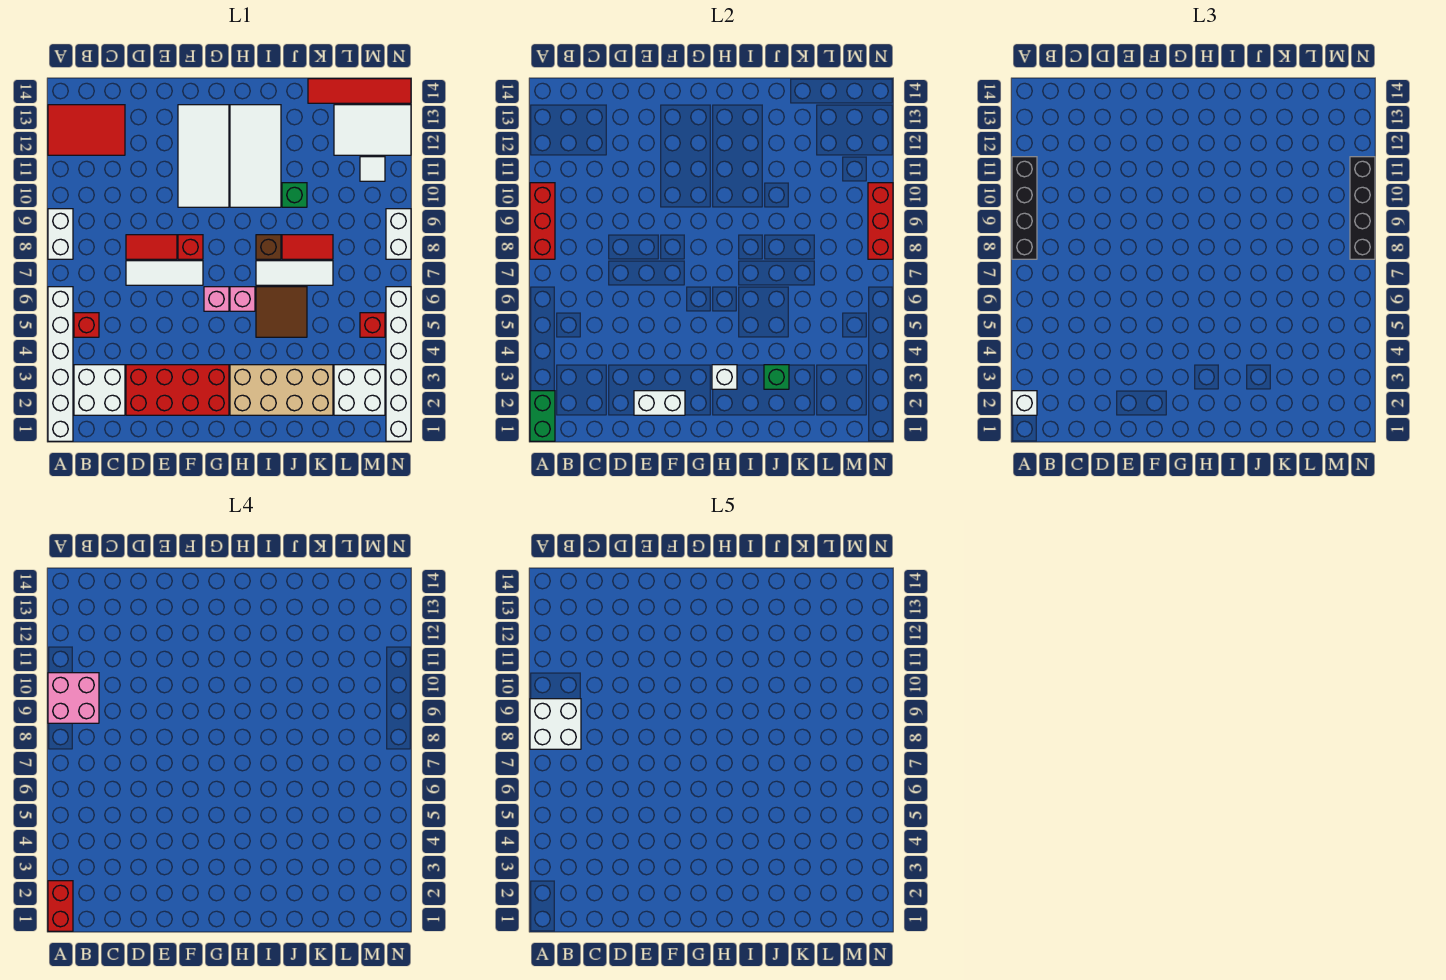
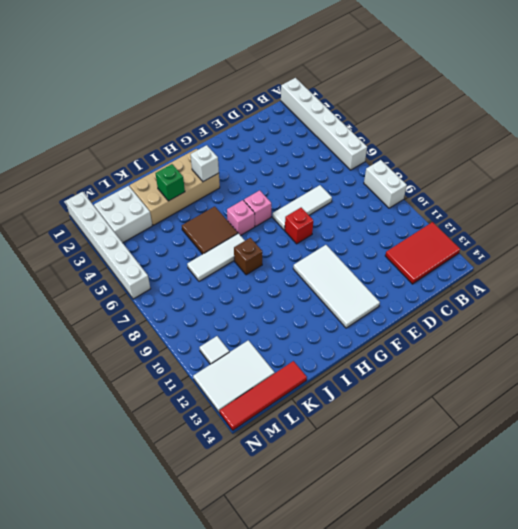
none -> white brick B2:C3 level 1
none -> red brick B5 level 1
none -> red brick D2:G3 level 1
none -> red tile D8:E8 level 1

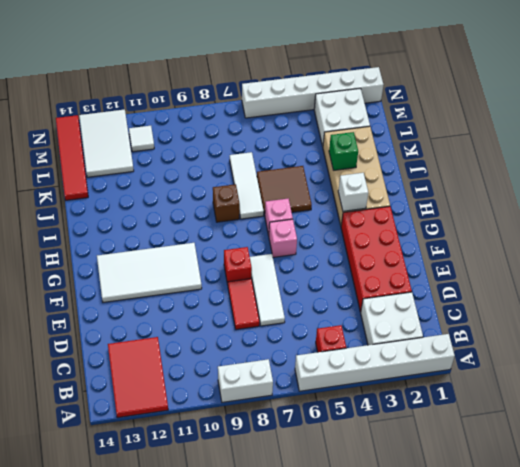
none -> white tile H10:I13 level 1
none -> red tile J8:K8 level 1
none -> green brick J10 level 1
none -> red brick M5 level 1

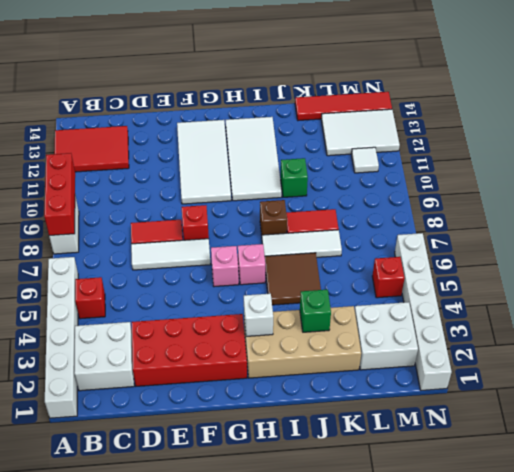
none -> white brick N8:N9 level 1
none -> green brick A1:A2 level 2
none -> white brick E2:F2 level 2
none -> red brick N8:N10 level 2

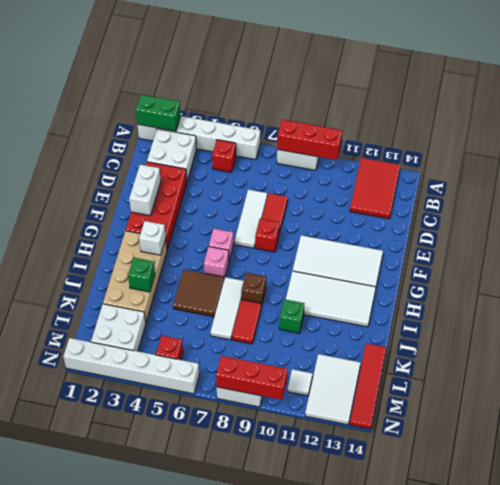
none -> white brick A2 level 3
none -> black brick A8:A11 level 3
none -> black brick N8:N11 level 3
none -> red brick A1:A2 level 4

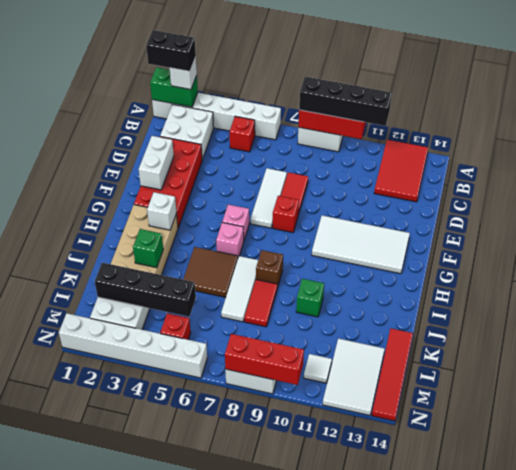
black brick A1:A2 level 4 -> red brick A1:A2 level 4
black brick L2:L5 level 2 -> black brick N8:N11 level 3
none -> white tile H10:I13 level 1
none -> pink brick A9:B10 level 4
none -> white brick A8:B9 level 5

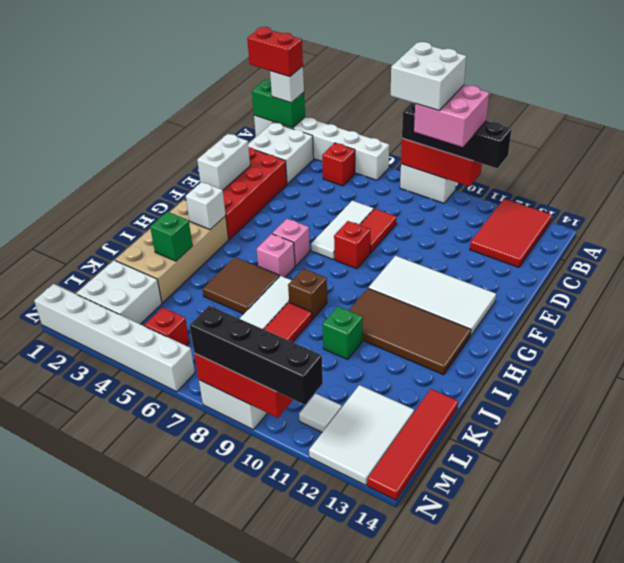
brown tile H10:I13 level 1 -> white tile H10:I13 level 1

